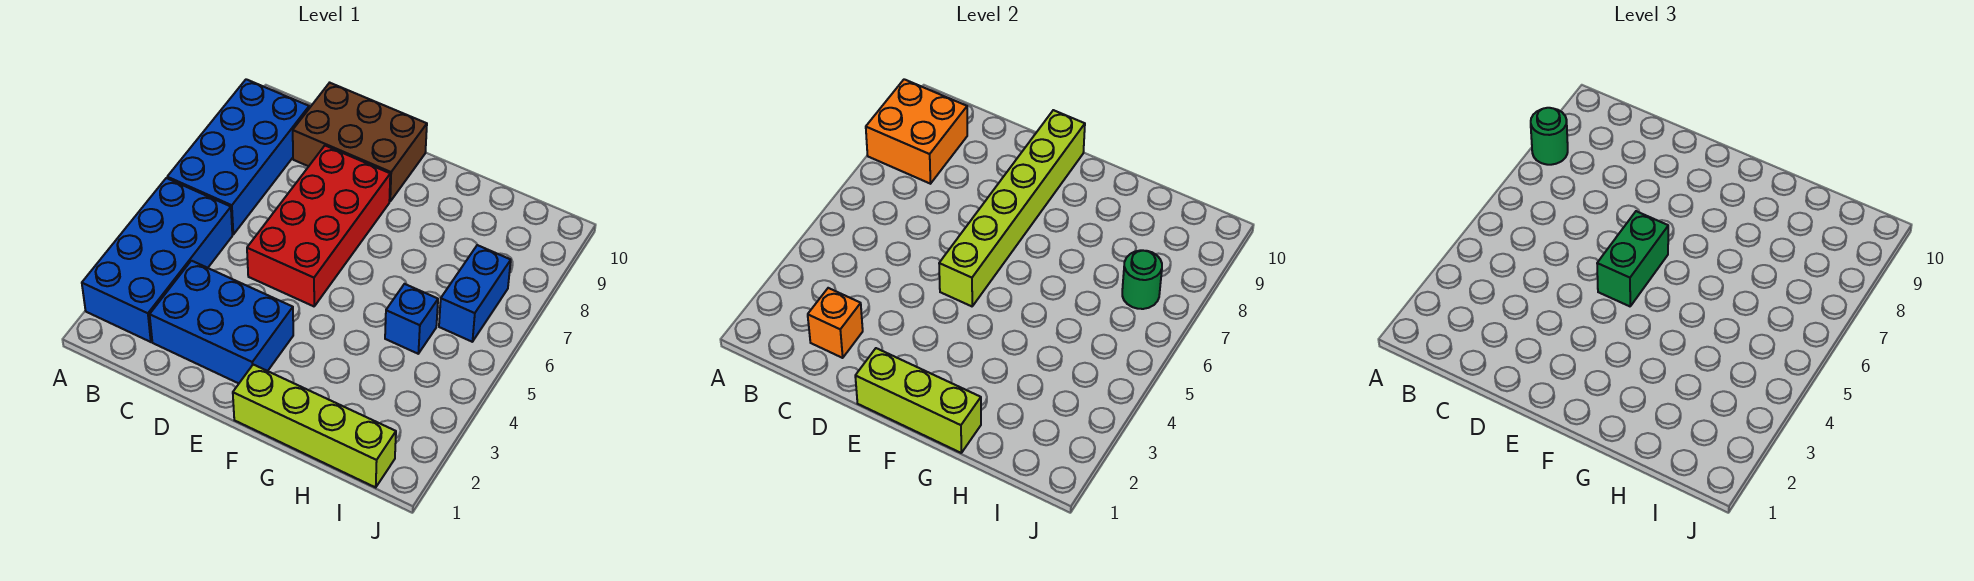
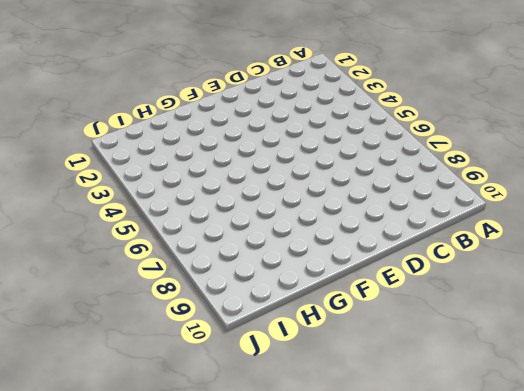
none -> blue brick A2:B5 level 1
none -> blue brick A6:B9 level 1
none -> blue brick C2:E3 level 1

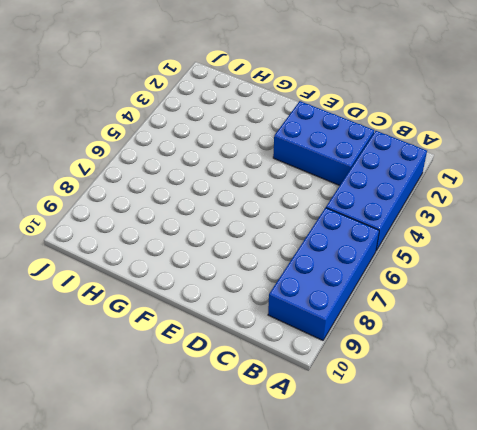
none -> brown brick C9:E10 level 1
none -> red brick D5:E8 level 1
none -> lime brick F1:I1 level 1

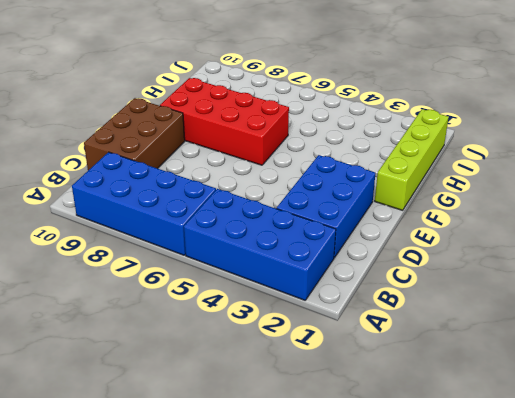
red brick F6:G9 level 1 -> red brick D5:E8 level 1
none -> blue brick H5 level 1
none -> blue brick I6:I7 level 1
none -> orange brick A8:B9 level 2

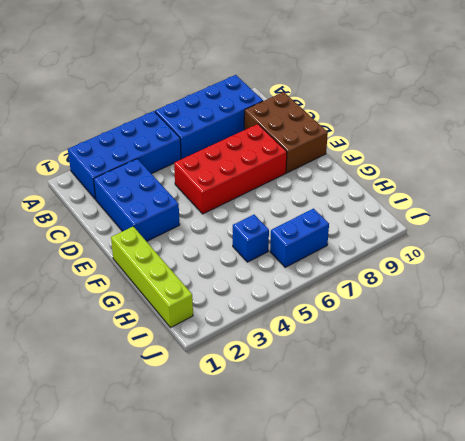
none -> orange brick A8:B9 level 2
none -> orange brick C2 level 2
none -> lime brick E1:G1 level 2

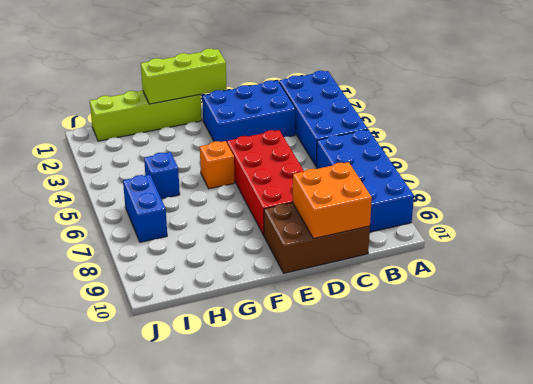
orange brick C9:D10 level 2 -> orange brick A8:B9 level 2
orange brick F5 level 1 -> orange brick C2 level 2
none -> lime brick E5:E10 level 2
none -> green round brick I7 level 2
none -> green round brick A8 level 3

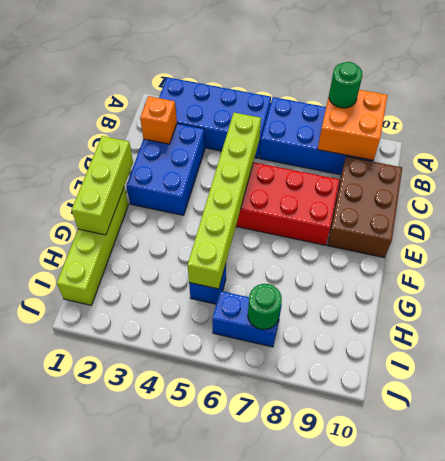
lime brick C5:H5 level 2 -> lime brick E5:E10 level 2
none -> green brick E5:E6 level 3

